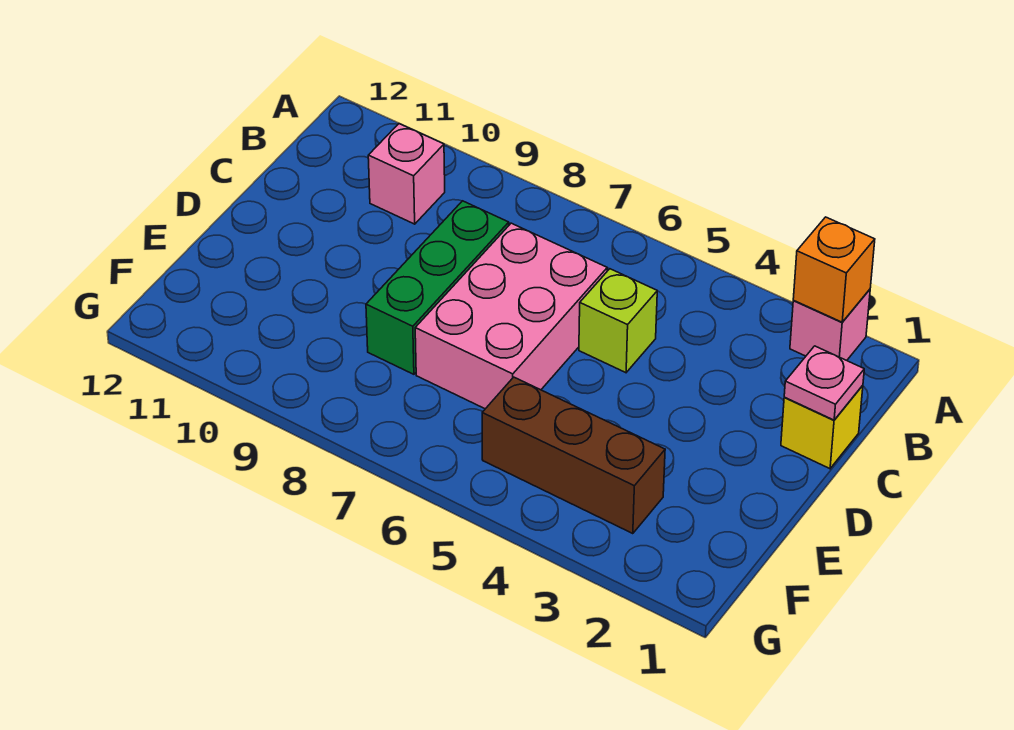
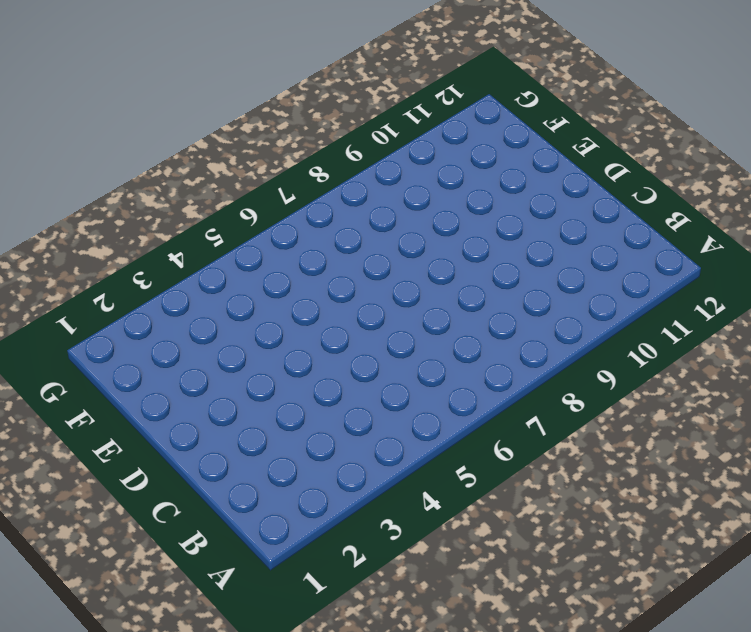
none -> pink brick A2 level 1
none -> pink brick B10 level 1

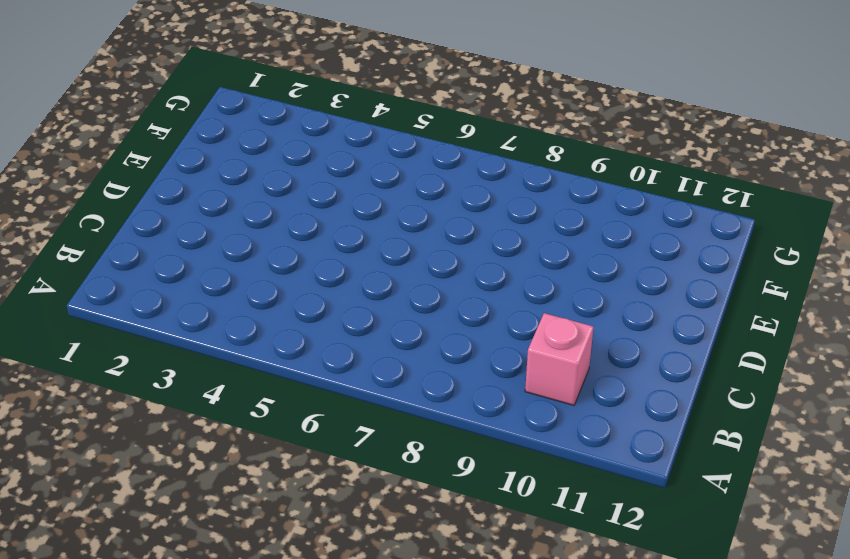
none -> pink brick A2 level 1
none -> yellow brick C1 level 1

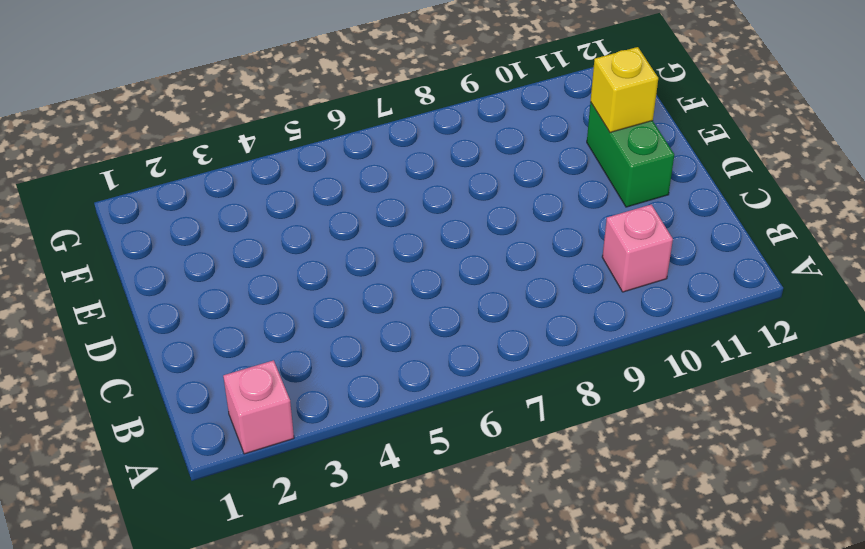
green brick D11:E11 level 1 -> none
yellow brick E11 level 2 -> yellow brick C1 level 1
none -> lime brick C5 level 1
none -> pink brick C6:E7 level 1

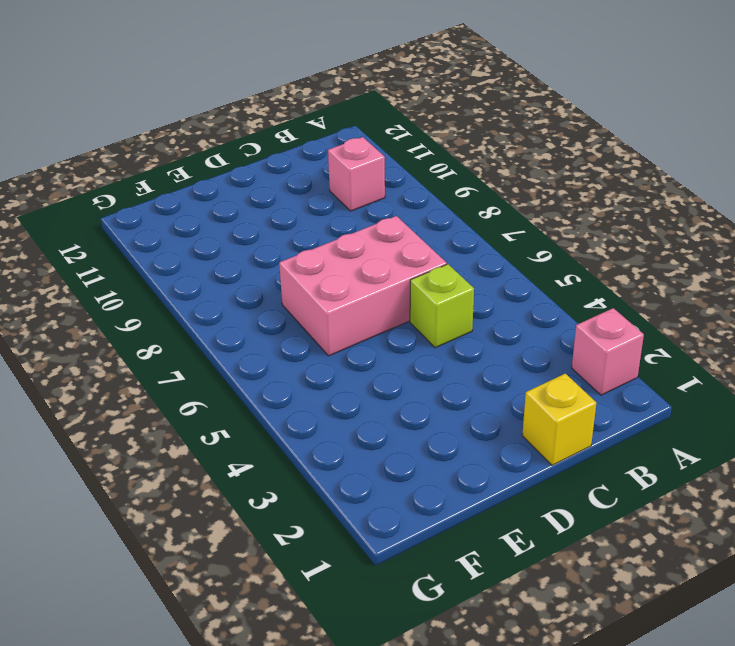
none -> green brick C8:E8 level 1
none -> brown brick F3:F5 level 1

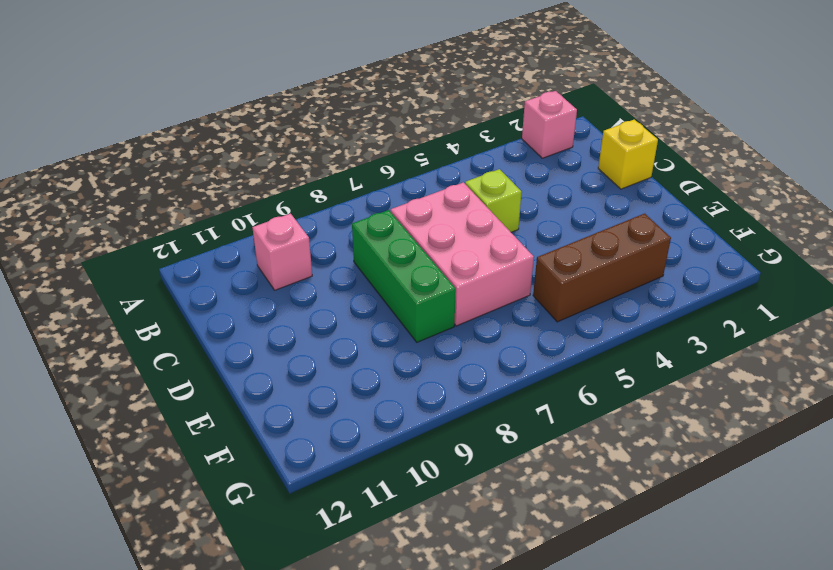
none -> orange brick A2 level 2
none -> pink plate C1 level 2

